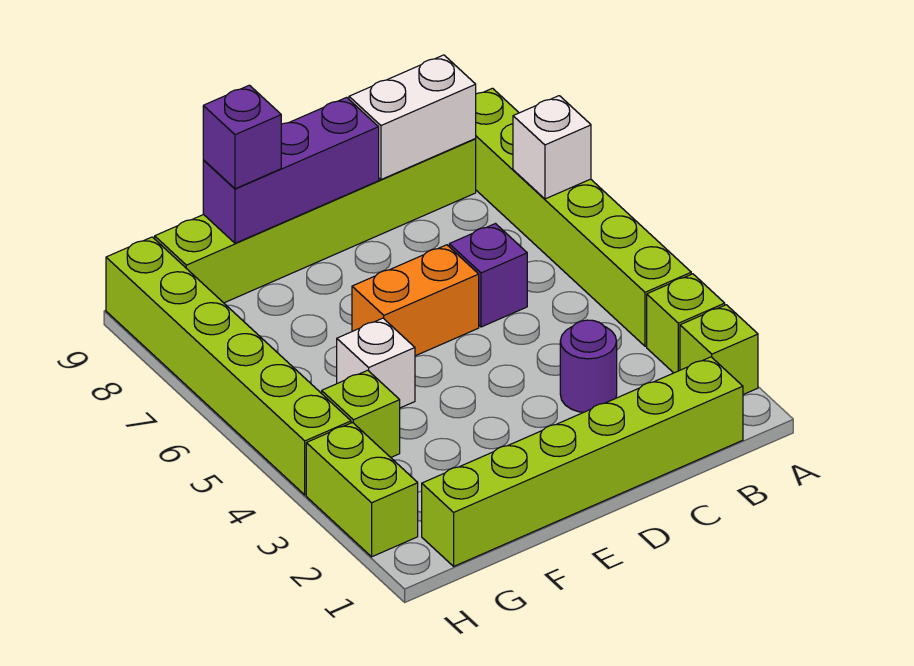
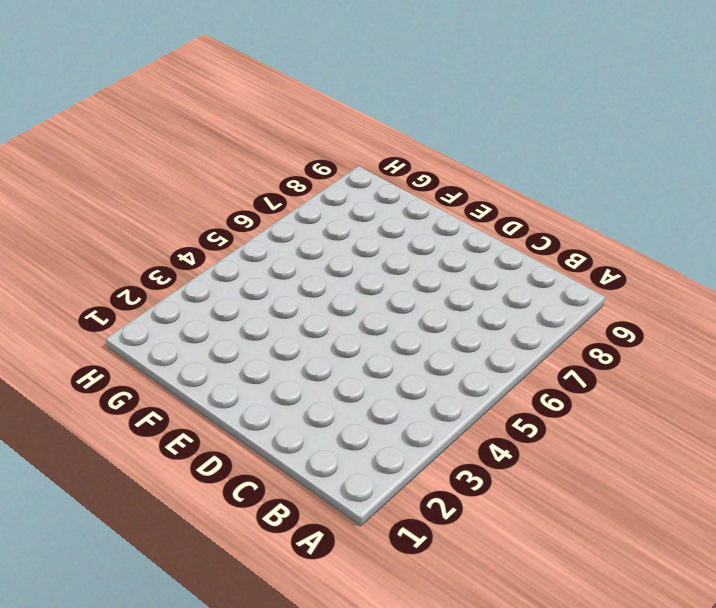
none -> lime brick A2 level 1
none -> lime brick A3 level 1
none -> lime brick A4:A9 level 1

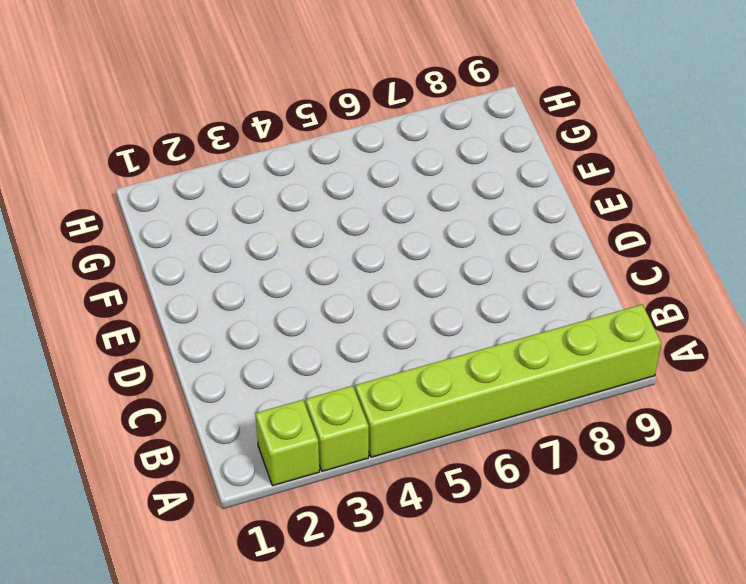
none -> lime brick B1:G1 level 1
none -> lime brick B9:G9 level 1
none -> purple round brick C3 level 1

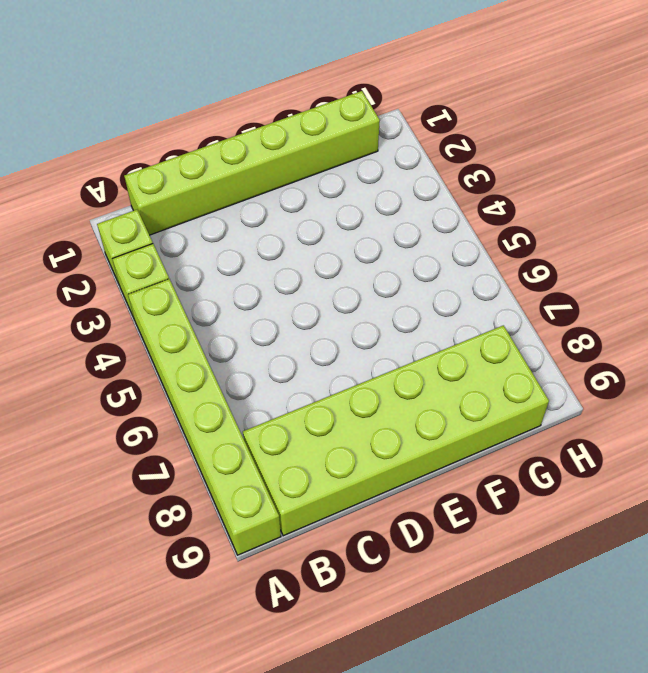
lime brick B8:G9 level 1 -> lime brick B9:G9 level 1
none -> purple round brick C3 level 1
none -> purple brick C6 level 1
none -> orange brick D6:E6 level 1

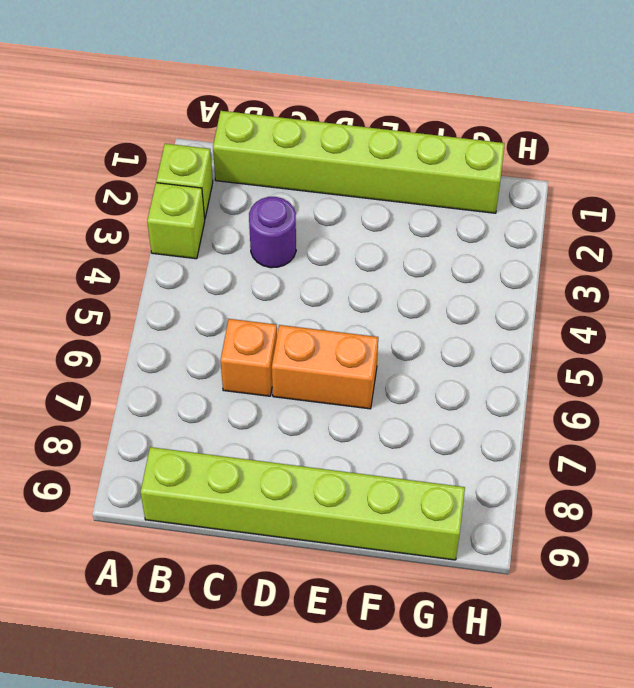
orange brick C6 level 1 -> purple brick C6 level 1
none -> lime brick A4:A9 level 1
none -> white brick F5 level 1
none -> lime brick G4 level 1

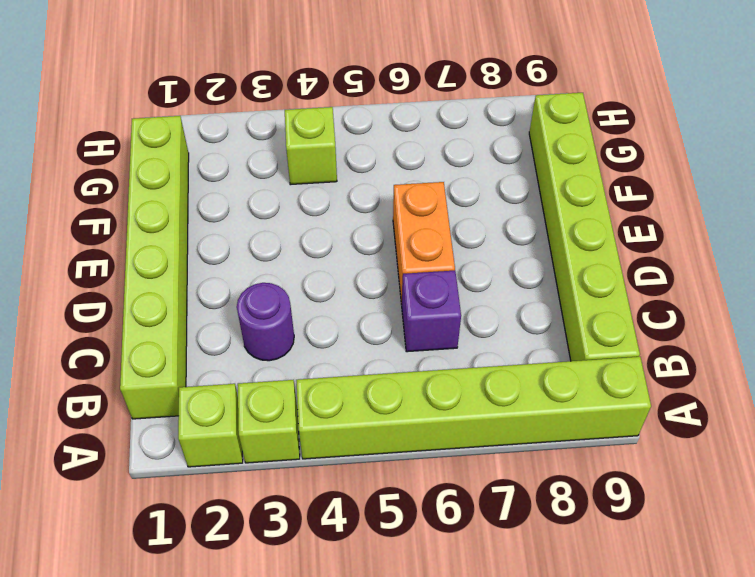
none -> white brick F5 level 1
none -> lime brick H2:H3 level 1
none -> lime brick H4:H9 level 1

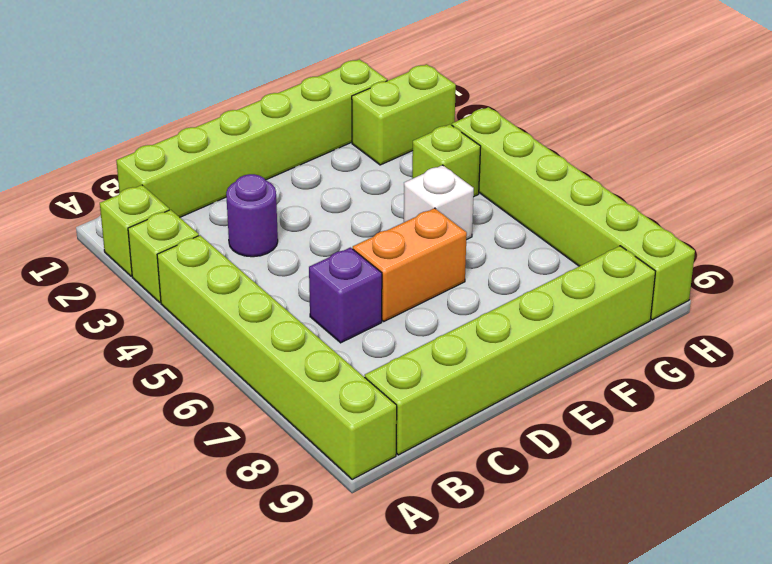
lime brick G2:H2 level 1 -> lime brick H2:H3 level 1
none -> white brick A7 level 2
none -> white brick B9:C9 level 2
none -> purple brick D9:F9 level 2

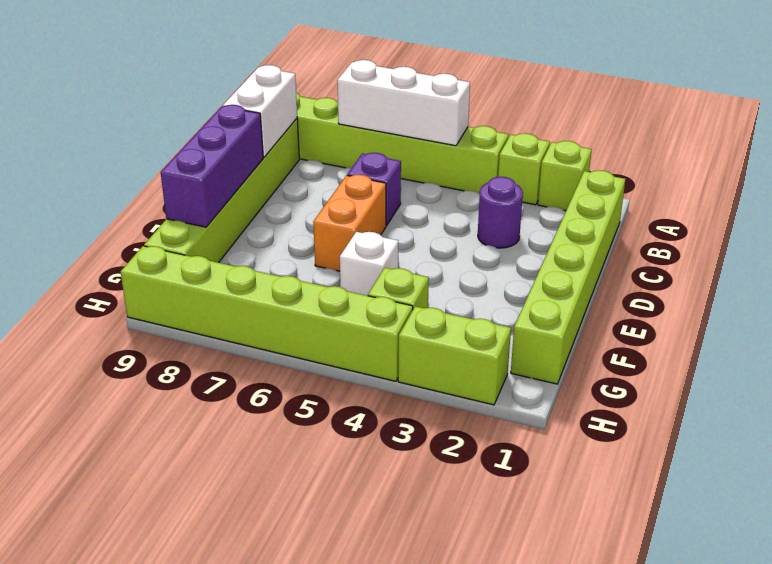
white brick A5:A7 level 2 -> white brick A7 level 2
none -> purple brick F9 level 3

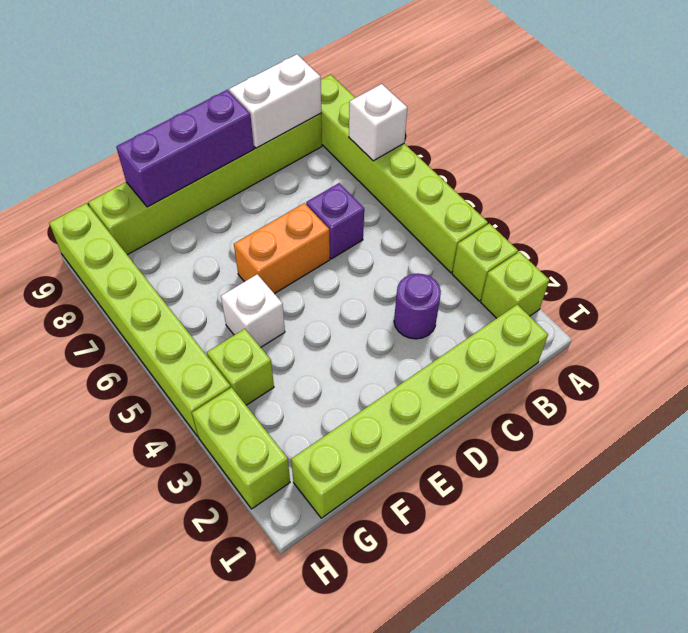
none -> purple brick F9 level 3

